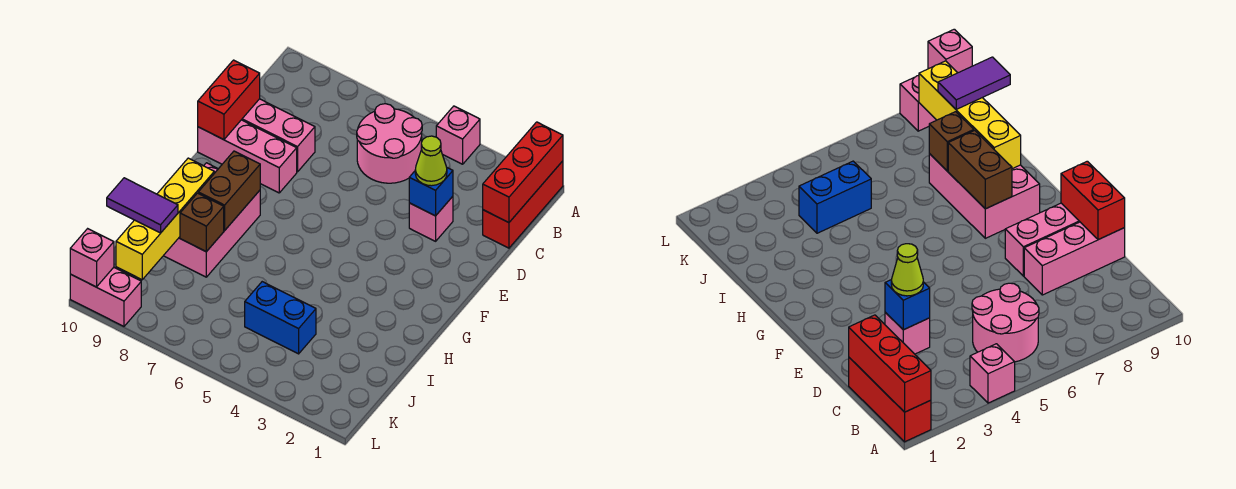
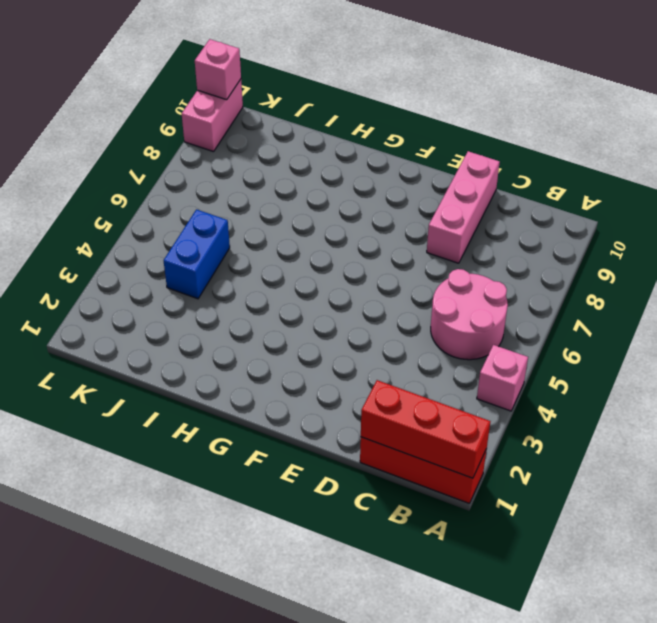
none -> pink brick D3 level 1
none -> pink brick E8:E10 level 1
none -> pink brick G8:I9 level 1

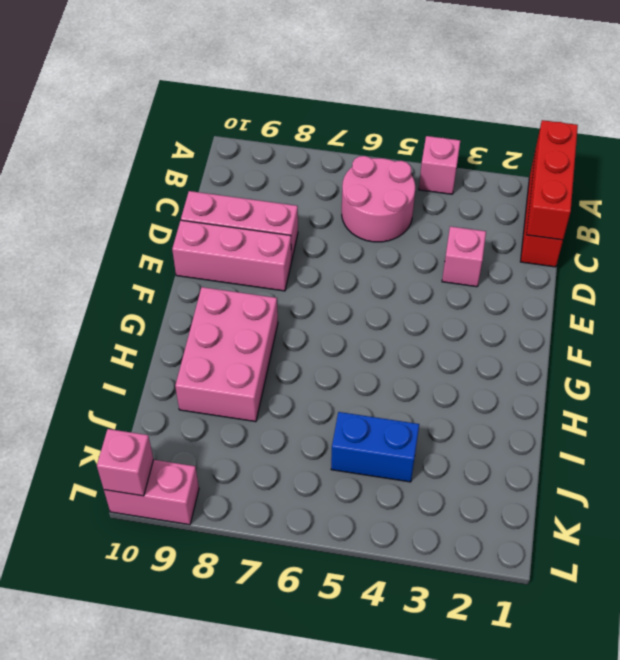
none -> blue brick D3 level 2
none -> red brick D10:E10 level 2
none -> brown brick G8:H8 level 2

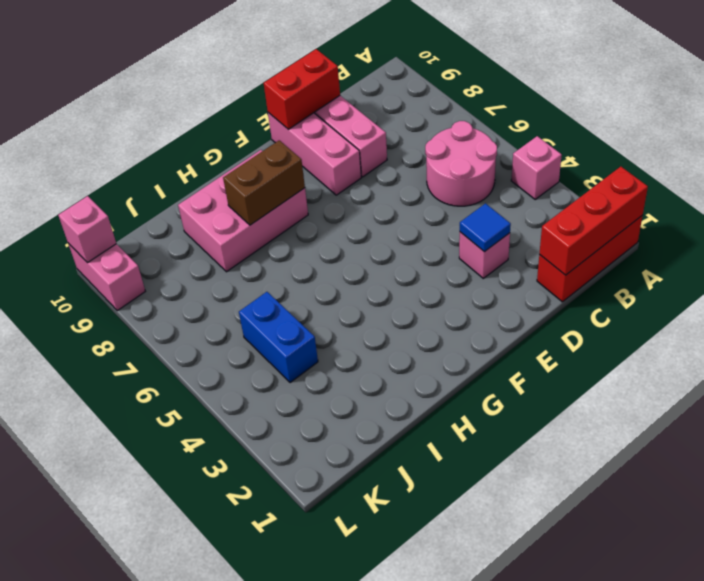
blue tile D3 level 2 -> blue brick D3 level 2
none -> yellow brick H9:K9 level 2
none -> brown brick I8 level 2
none -> lime cone D3 level 3

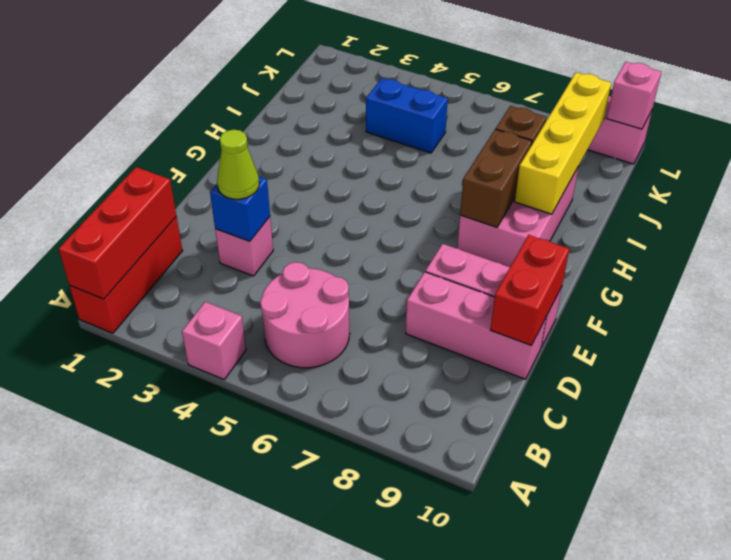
none -> purple tile J9:J10 level 3

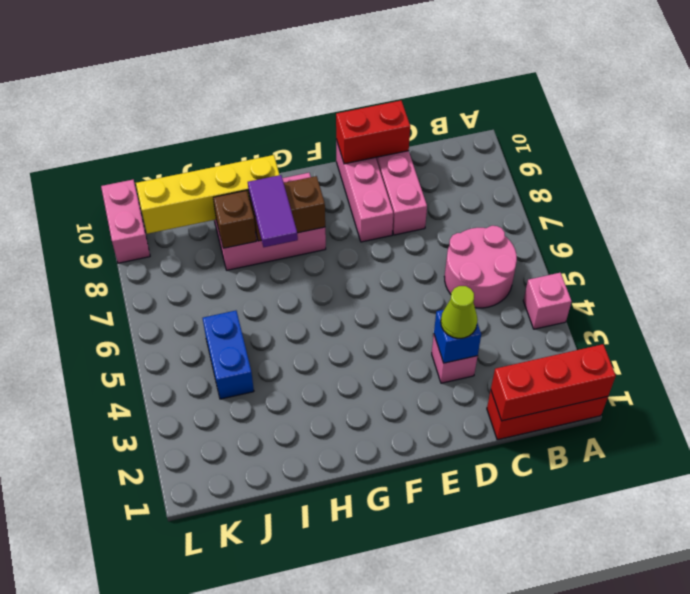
purple tile H7:H8 level 3 -> purple tile J9:J10 level 3
none -> pink brick L10 level 2

